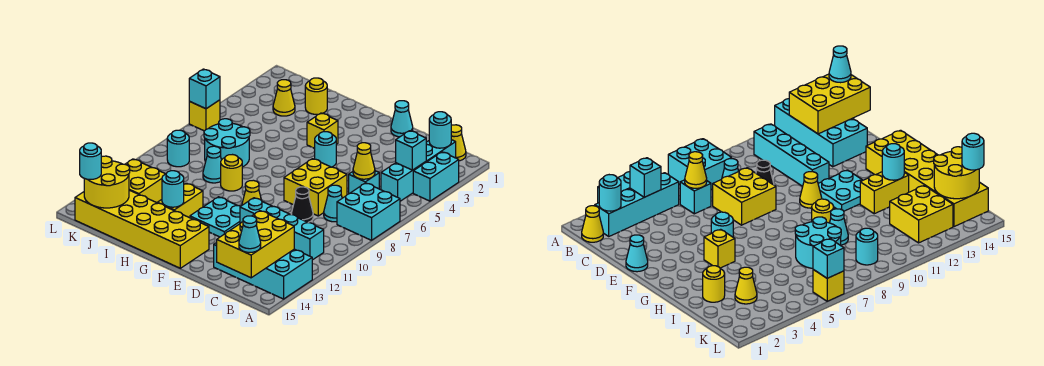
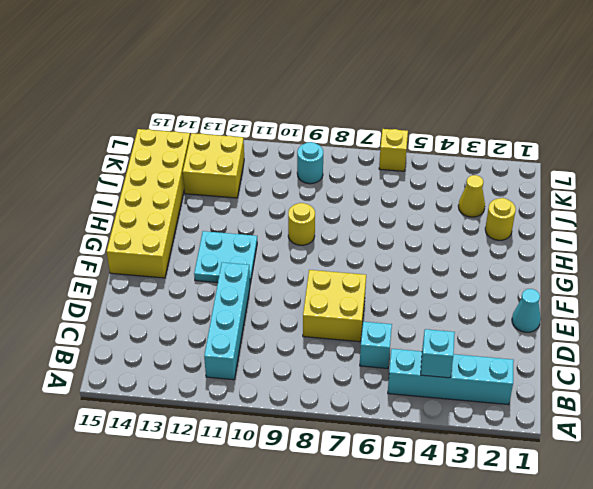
none -> cyan brick A3:A4 level 1
none -> cyan brick A7:B8 level 1
none -> cyan brick A13:D14 level 1
none -> yellow cone B1 level 1

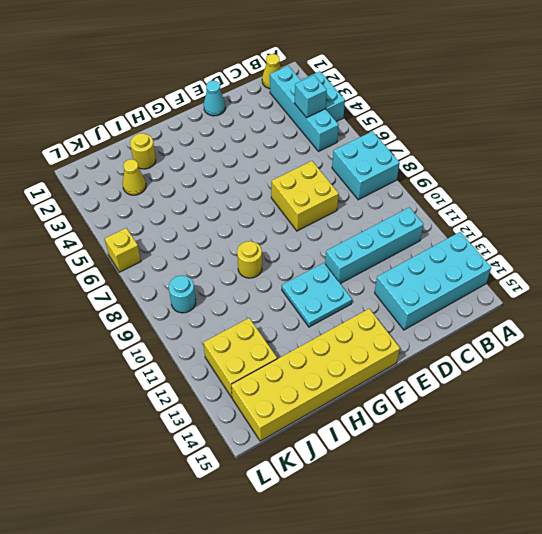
none -> cyan brick C6 level 1
none -> cyan cone C8 level 1
none -> black cone D9 level 1
none -> cyan round brick F5 level 1

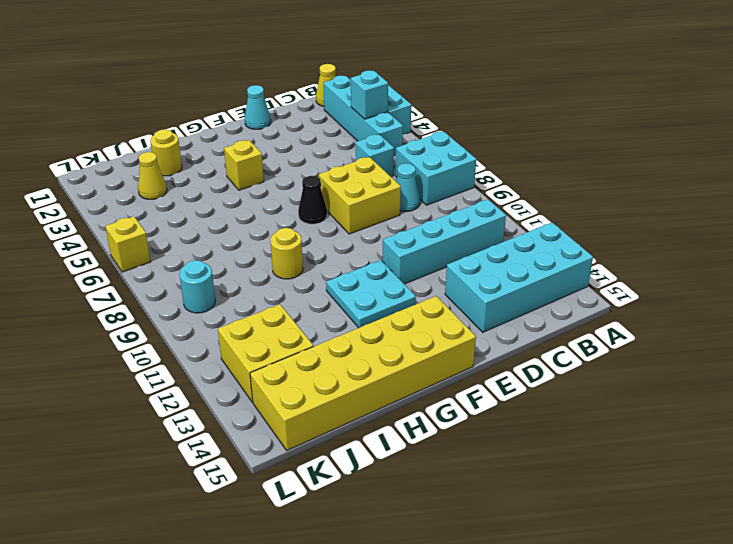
black cone F7 level 1 -> black cone D9 level 1
none -> cyan round brick F5 level 1
none -> yellow cone F10 level 1
none -> yellow brick H12:H13 level 1
none -> cyan round brick I7:J8 level 1

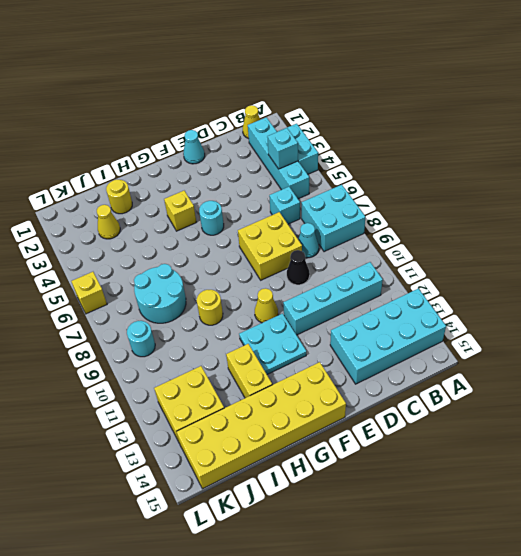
none -> cyan cone I9 level 1
none -> cyan round brick B2 level 2
none -> yellow brick B13:C15 level 2
none -> yellow cone C6 level 2

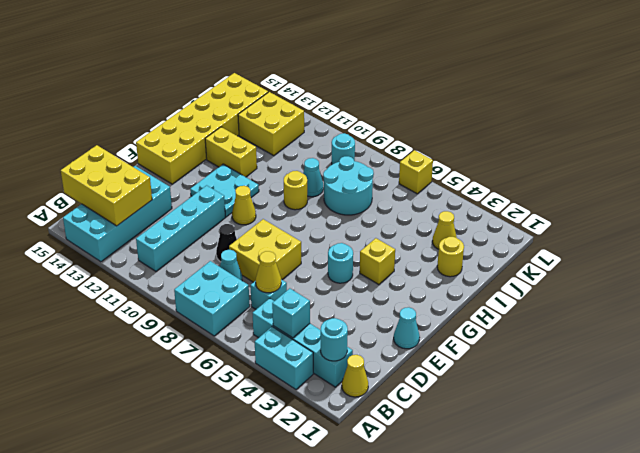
none -> cyan round brick H13 level 2
none -> yellow round brick J14:K15 level 2
none -> cyan brick L6 level 2
none -> cyan cone B15 level 3

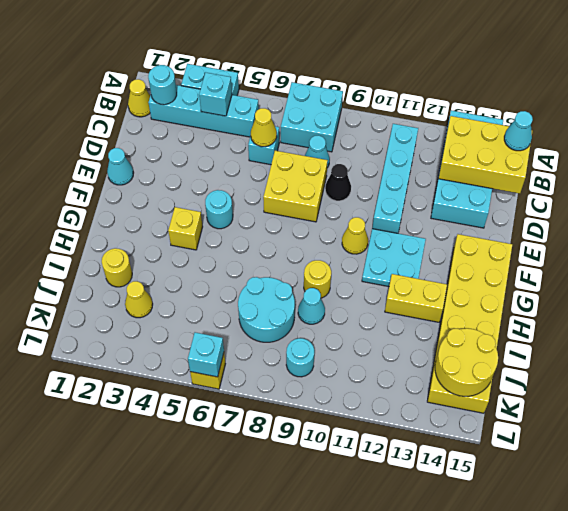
none -> yellow brick J12:K13 level 1
none -> cyan round brick H13 level 2
none -> cyan round brick K15 level 3

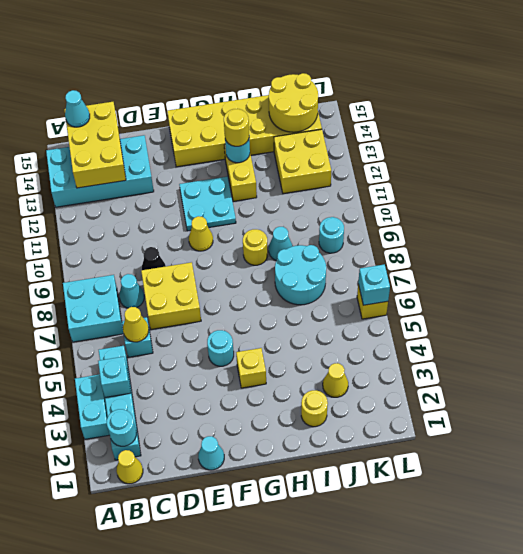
yellow round brick H13 level 3 -> none
none -> cyan brick B11:E11 level 1
none -> cyan round brick K15 level 3

